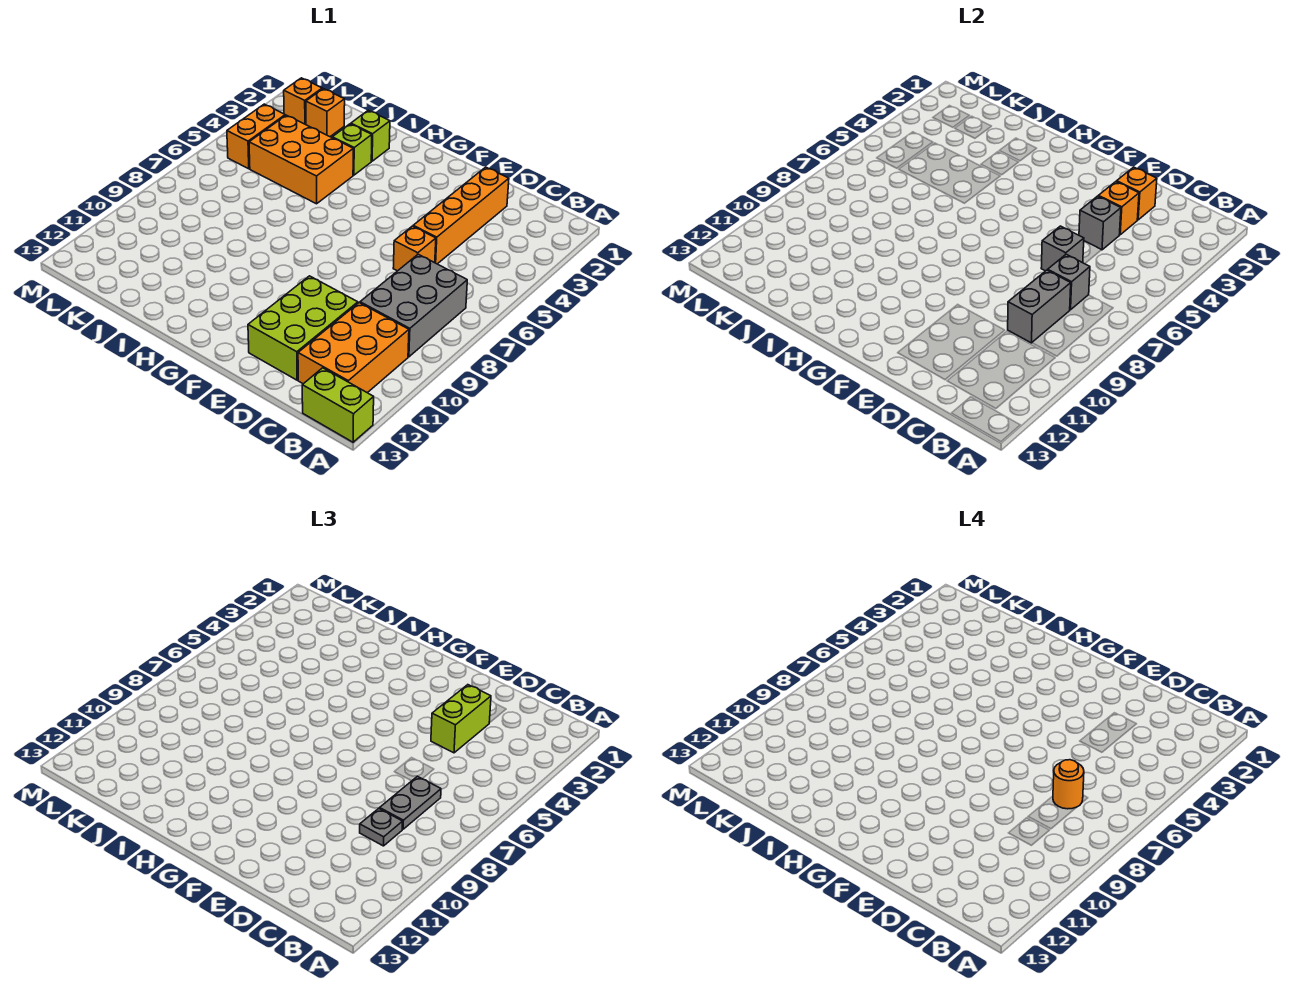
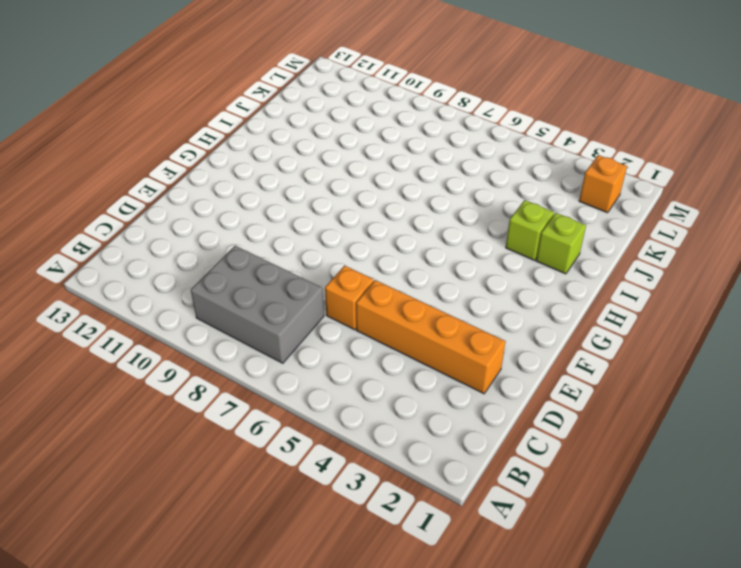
none -> lime brick A13:B13 level 1
none -> orange brick B10:C12 level 1
none -> lime brick D10:E12 level 1

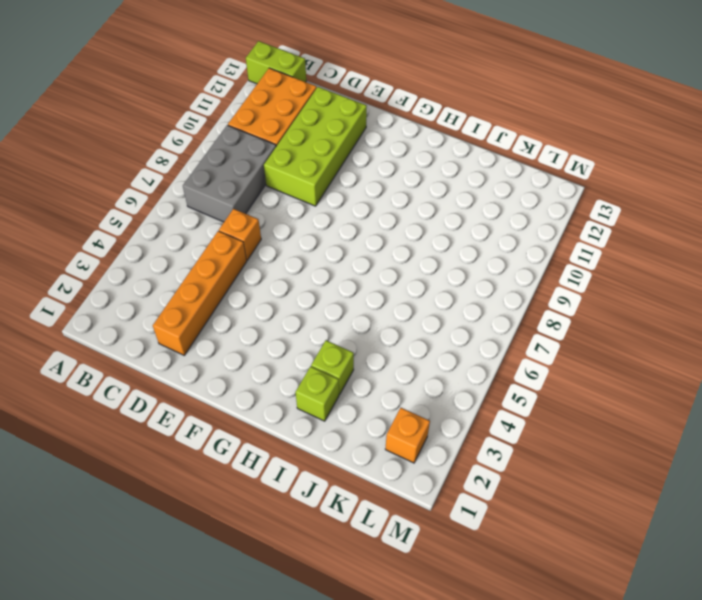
lime brick D9:E12 level 1 -> lime brick D10:E12 level 1
none -> orange brick I4:K5 level 1
none -> orange brick K2 level 1
none -> orange brick L4:L5 level 1

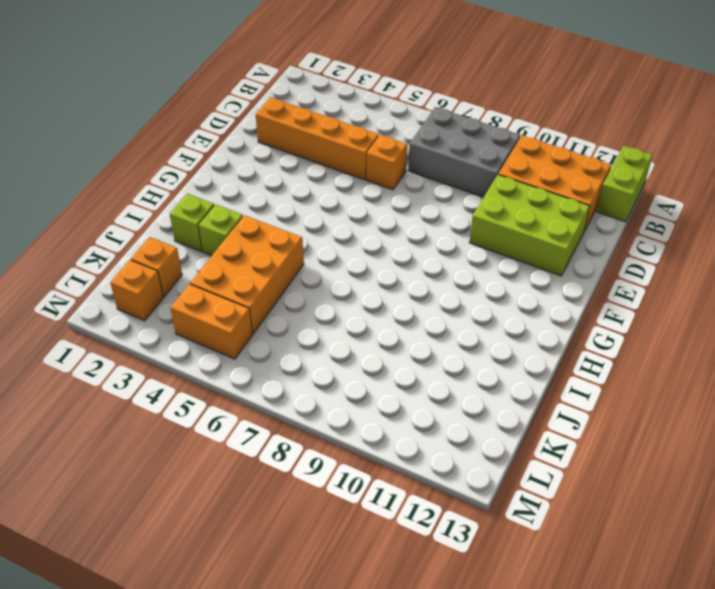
none -> grey brick C7 level 2
none -> grey brick C8:C9 level 2
none -> orange brick D2 level 2

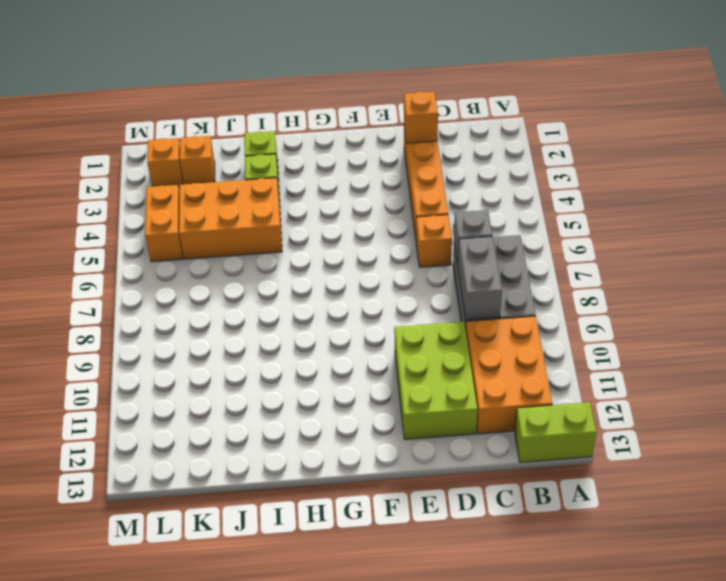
none -> orange brick D3 level 2
none -> grey brick D4 level 2
none -> grey brick D6 level 2

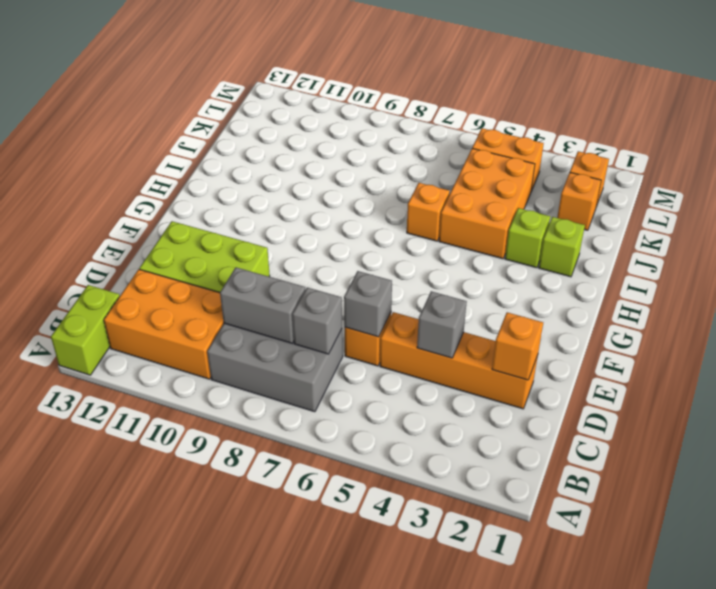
orange brick I6 level 1 -> orange brick D3 level 2
none -> grey plate C7:C8 level 3
none -> grey plate C9 level 3
none -> lime brick D3:D4 level 3

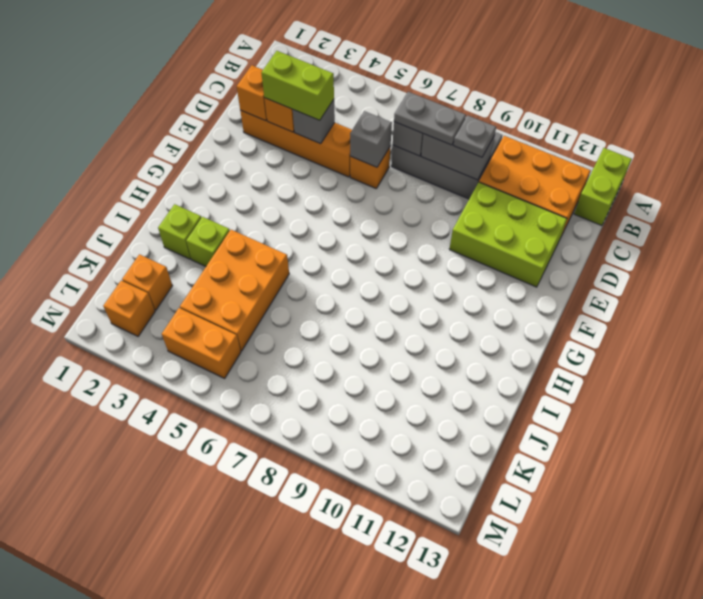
none -> orange round brick C7 level 4

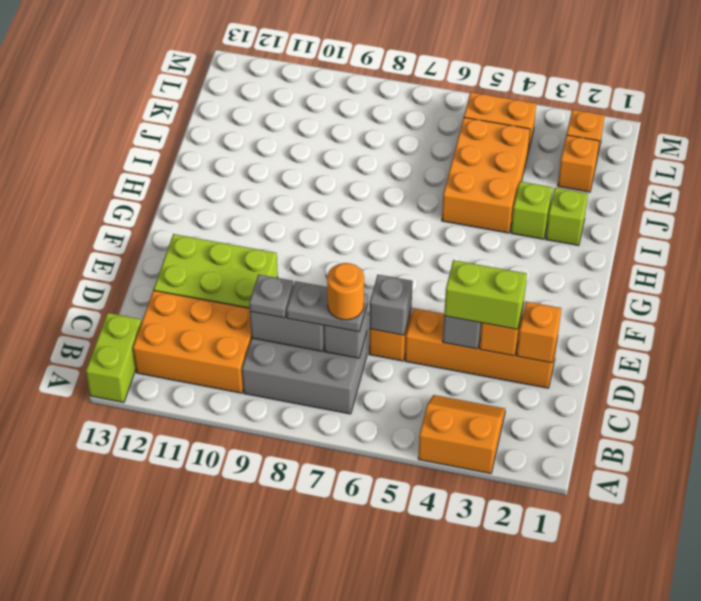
orange slope A3:B4 level 1 top A -> none

